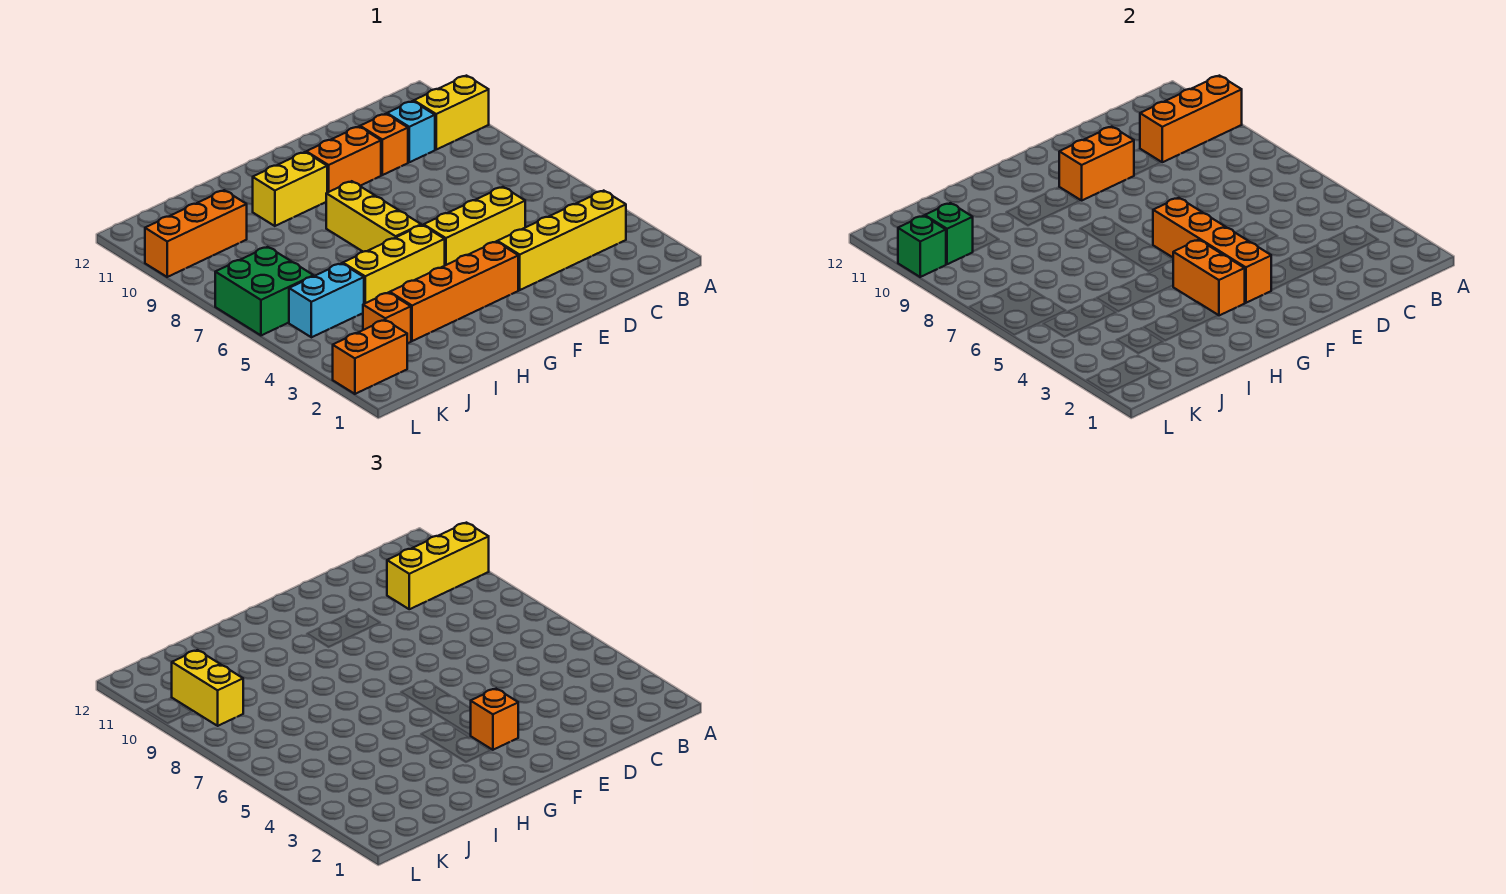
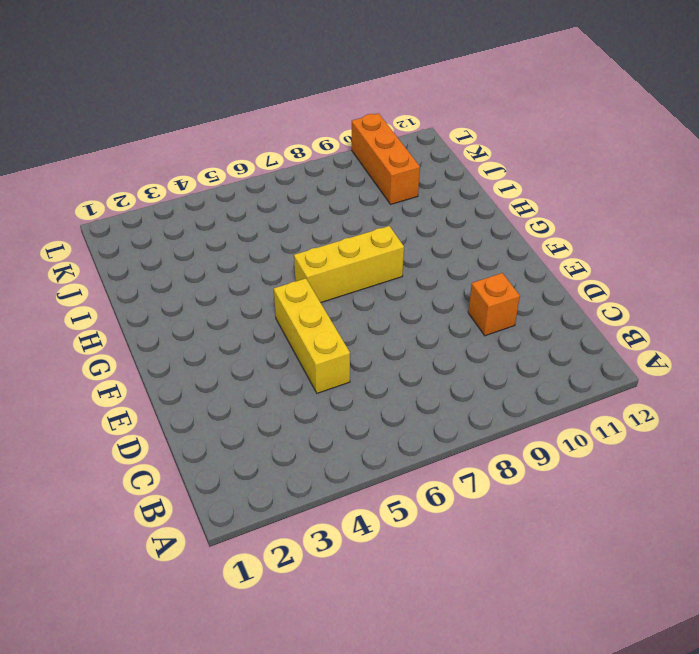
none -> yellow brick A10:B10 level 1
none -> yellow brick B3:E3 level 1
none -> cyan brick C10 level 1

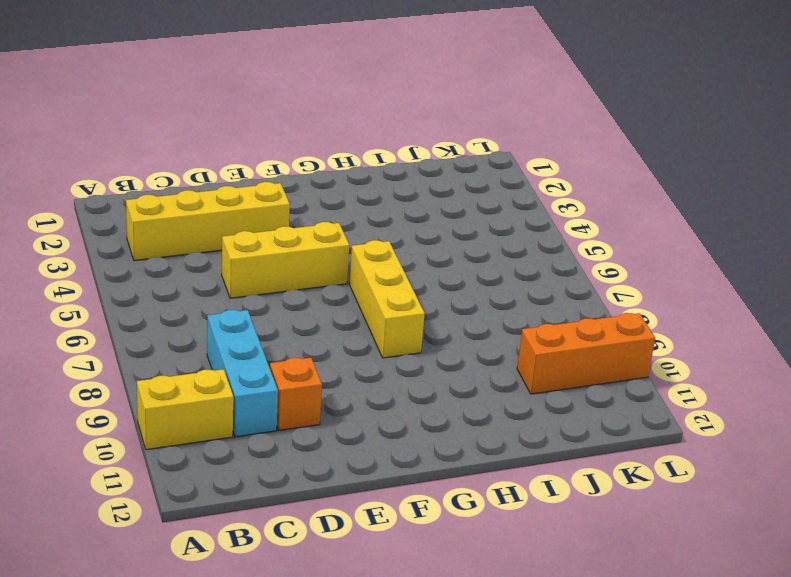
cyan brick C8:C10 level 1 -> cyan brick C10 level 1
none -> orange brick E10:F10 level 1
none -> orange brick F3:I3 level 1
none -> yellow brick G5:I5 level 1

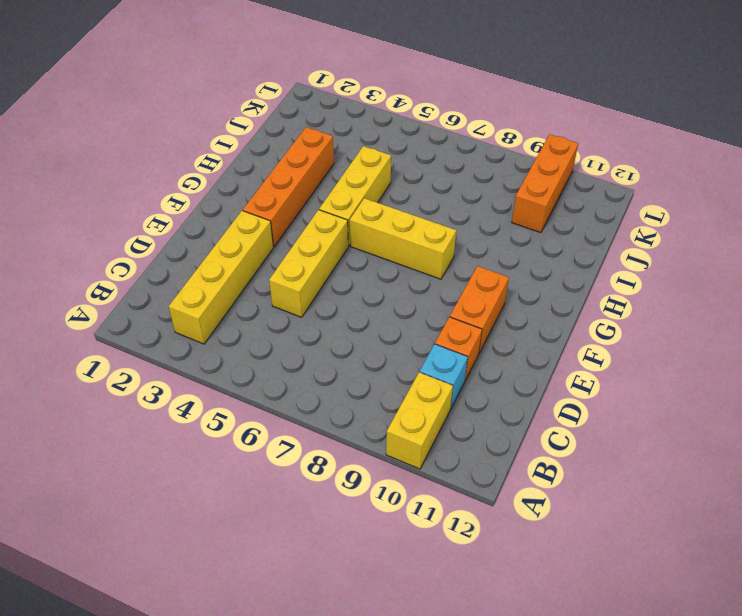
none -> yellow brick G10:H10 level 1
none -> orange brick J3 level 1
none -> cyan brick J5:K5 level 1

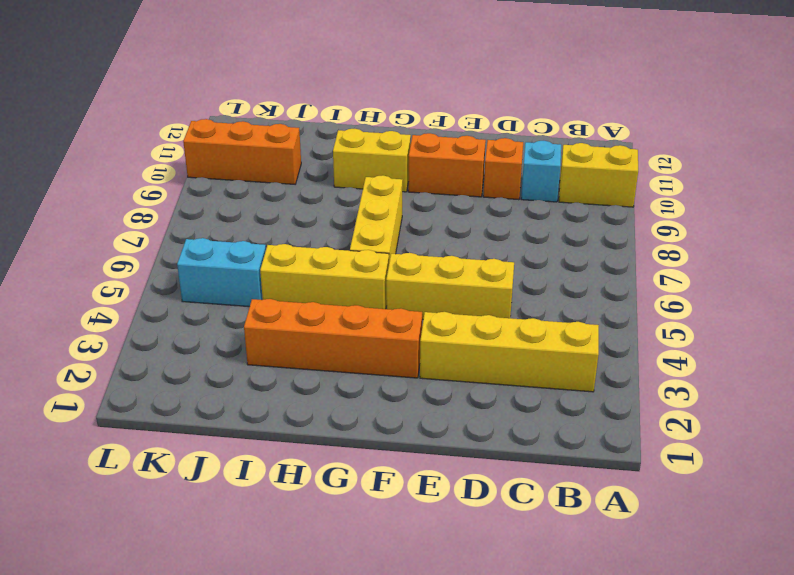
none -> orange brick J3 level 1
none -> orange brick K2:L2 level 1
none -> green brick K6:L7 level 1

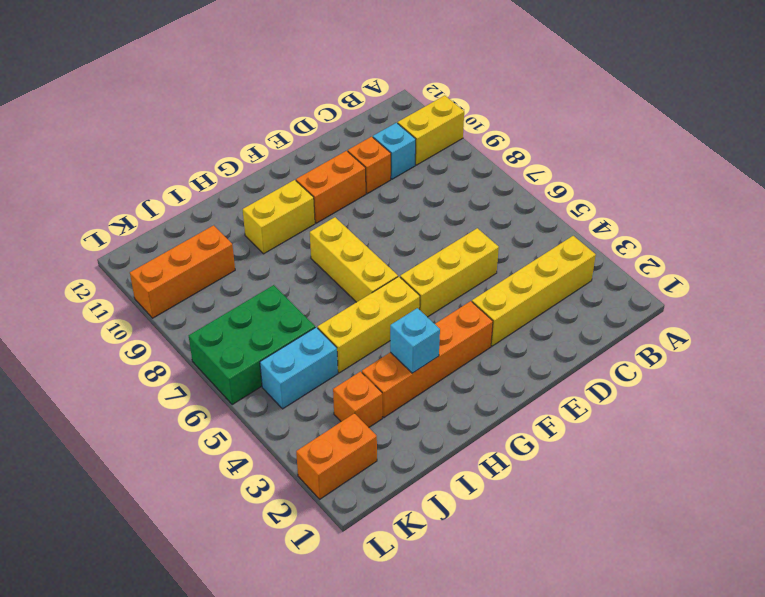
cyan brick H3 level 2 -> none
green brick J6:L7 level 1 -> green brick K6:L7 level 1
none -> orange brick A10:C10 level 2
none -> orange brick E10:F10 level 2
none -> orange brick F3:F6 level 2

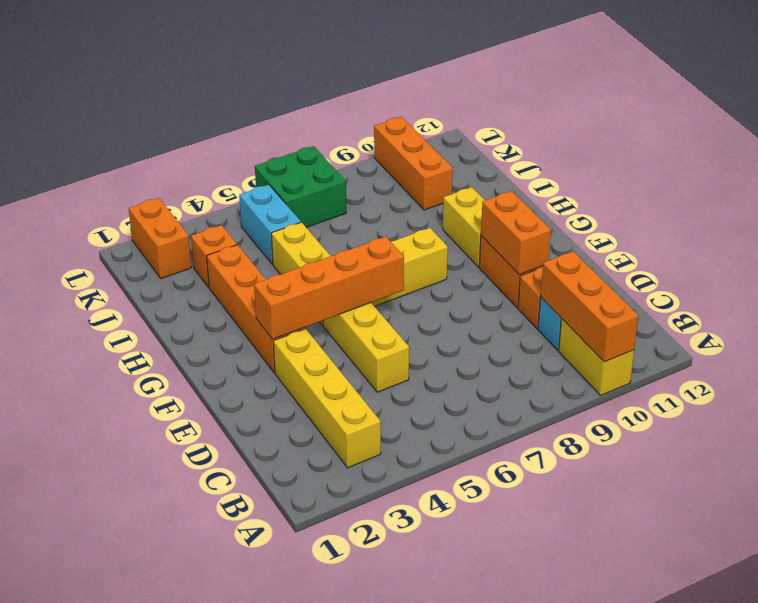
none -> orange brick G3:G4 level 2
none -> green brick K10 level 2
none -> green brick L10 level 2

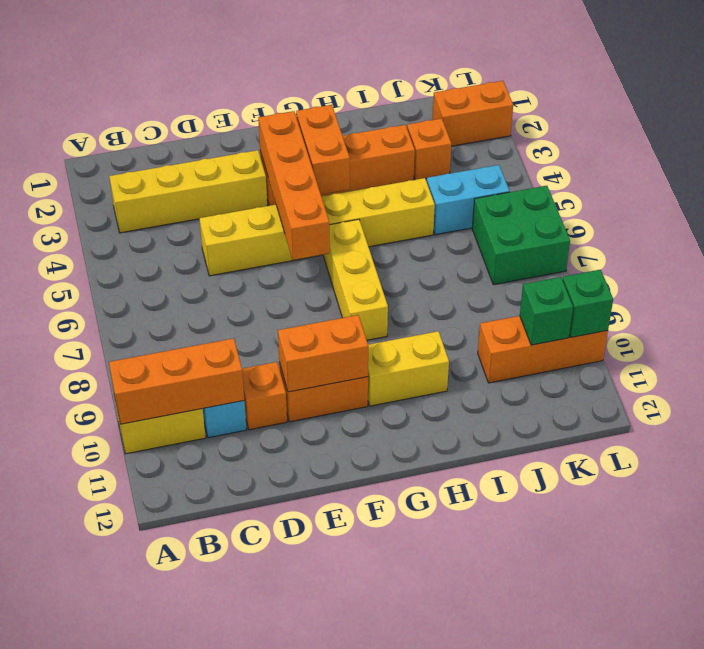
none -> yellow brick A10:C10 level 3
none -> orange brick F3 level 3
none -> yellow brick K9:K10 level 3

